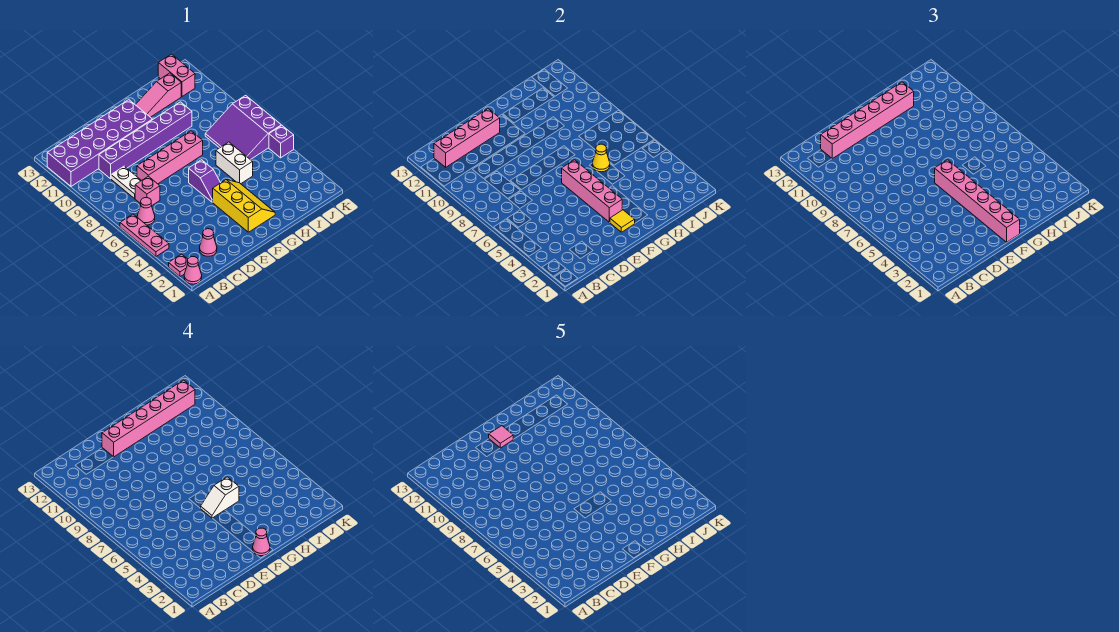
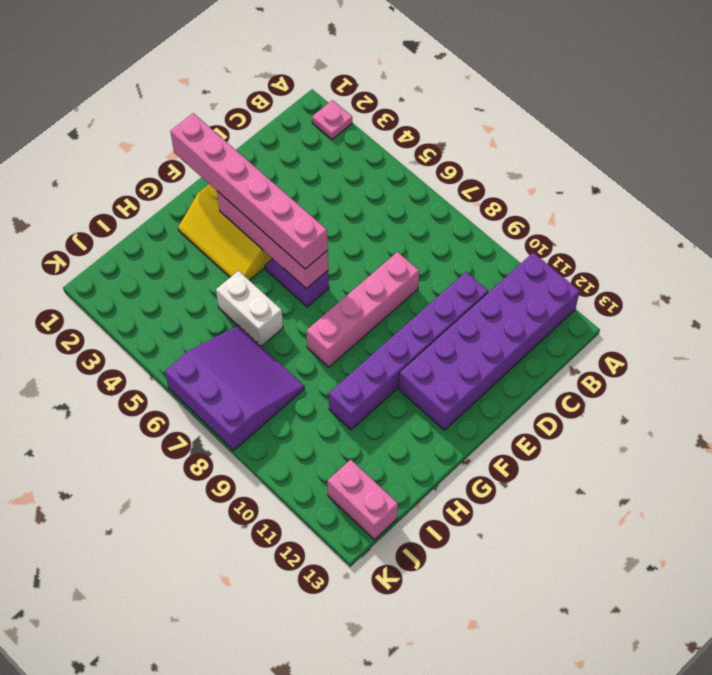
none -> pink cone A1 level 1
none -> pink plate A4:A6 level 1
none -> pink cone B6 level 1

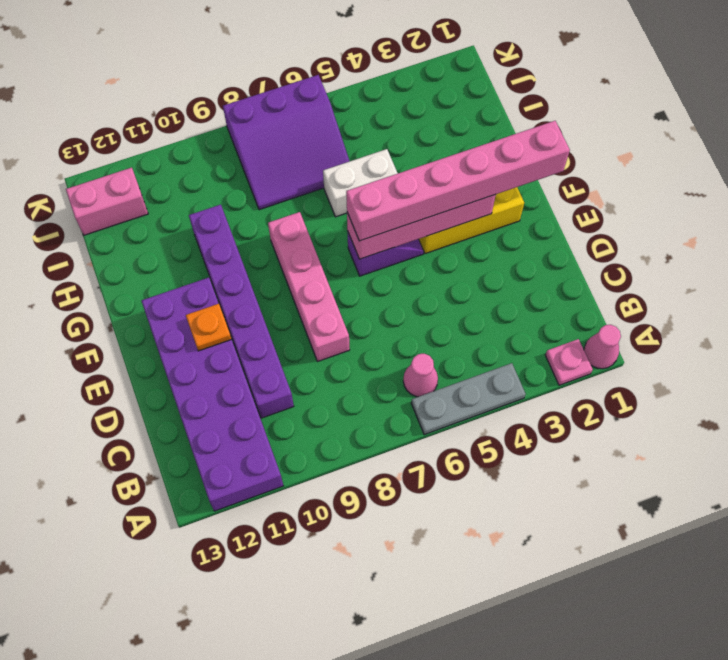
grey plate A4:A6 level 1 -> pink plate A4:A6 level 1
orange plate E11 level 2 -> none
none -> pink cone C2 level 1
none -> pink brick C7 level 1
none -> white plate C8:C9 level 1

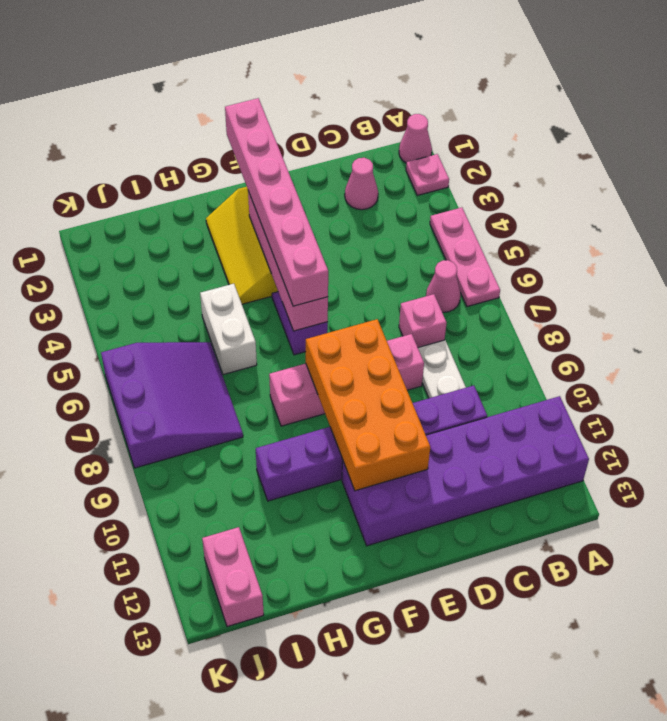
orange brick E8:F11 level 2 -> none
none -> pink slope G12:I12 level 1 top I
none -> purple brick K5 level 1
none -> pink brick B12:E12 level 2

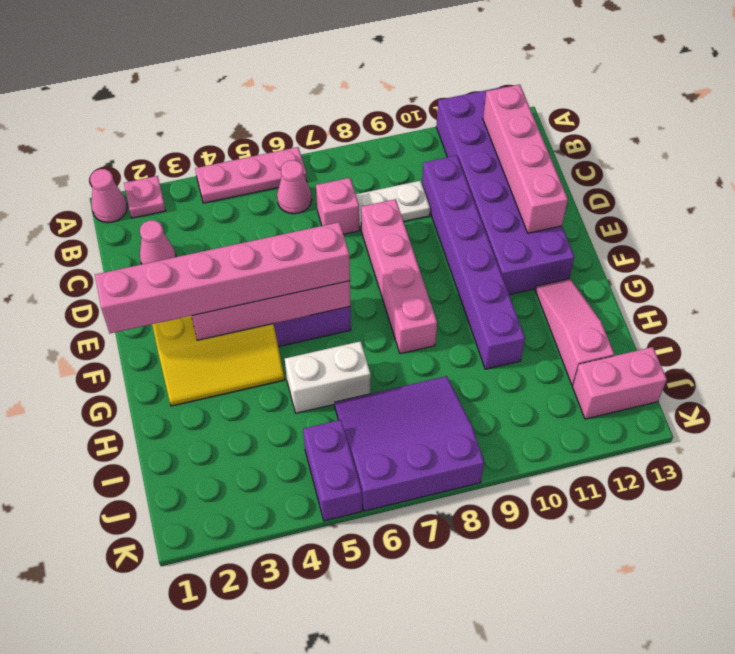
purple brick J5:K5 level 1 -> purple brick K5 level 1
none -> yellow tile F2 level 2
none -> yellow cone H6 level 2
none -> pink brick C12:H12 level 3

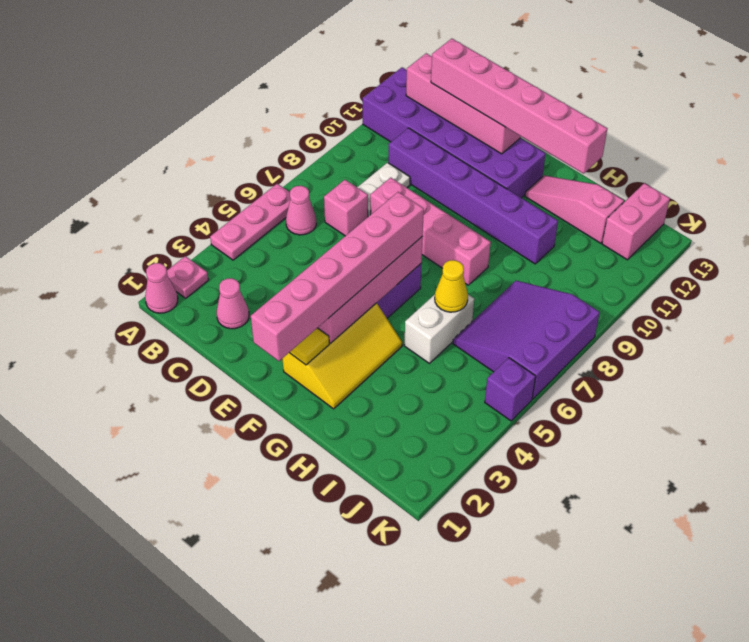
none -> pink brick E12:J12 level 4
none -> pink cone F1 level 4
none -> white slope F5:G5 level 4 top G

